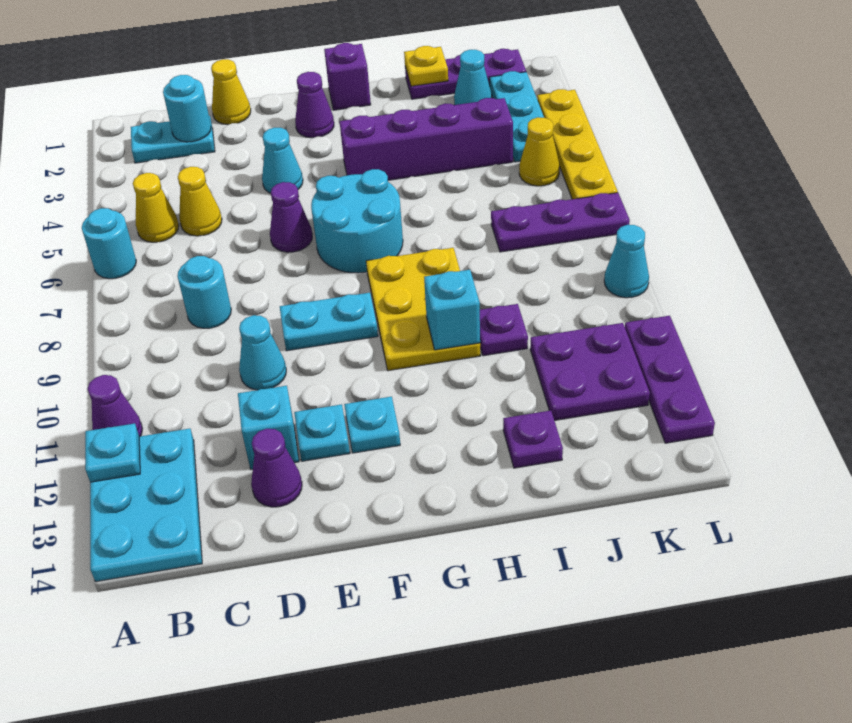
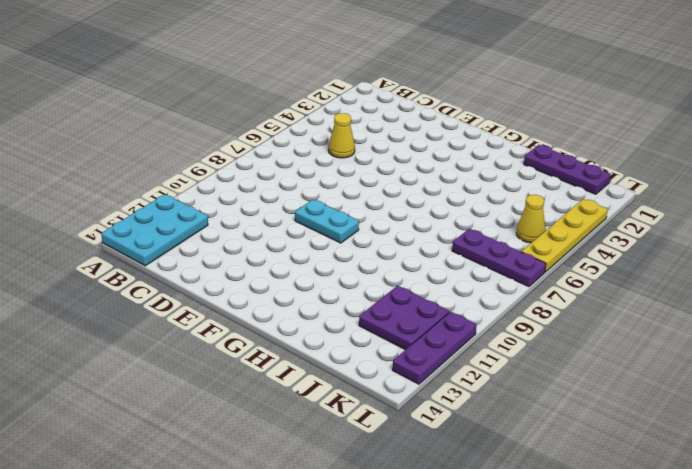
none -> cyan round brick A6 level 1
none -> purple cone A11 level 1
none -> cyan plate B2:C2 level 1
none -> yellow cone B5 level 1

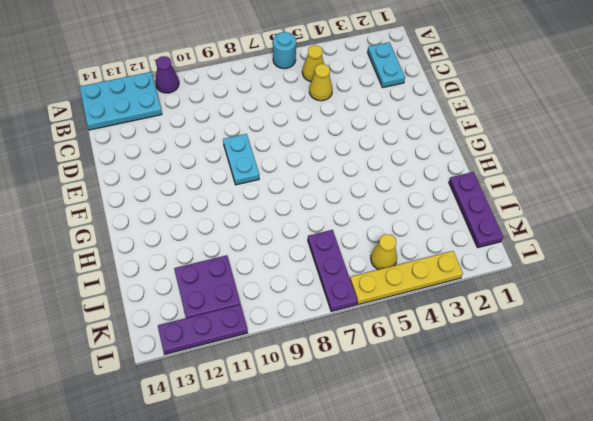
none -> cyan round brick C8 level 1
none -> yellow cone D1 level 1
none -> cyan cone D10 level 1
none -> cyan brick D12 level 1

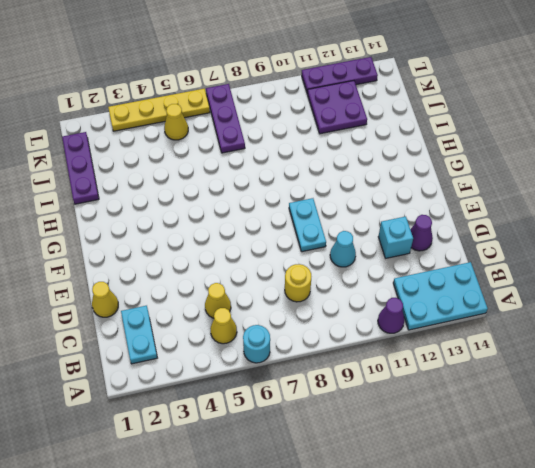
yellow round brick C8 level 1 -> cyan round brick C8 level 1
none -> cyan cone E4 level 1
none -> purple cone E6 level 1
none -> cyan plate E12 level 1
none -> purple cone F2 level 1

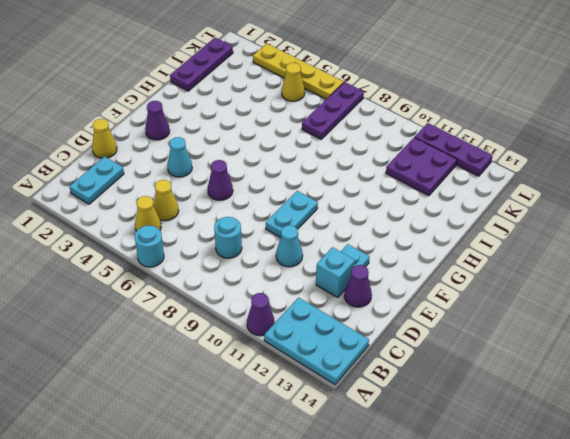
none -> cyan round brick F6:G7 level 1
none -> cyan plate F12 level 1
none -> purple brick G1 level 1
none -> purple brick G4:J4 level 1

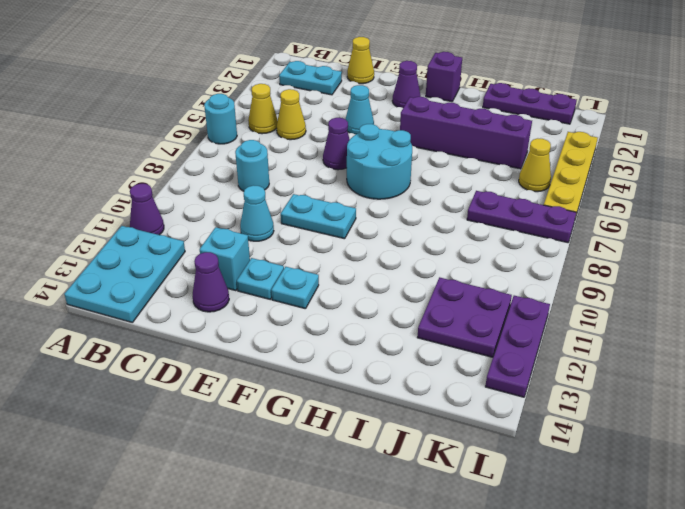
none -> yellow plate G8:H10 level 1
none -> purple plate I10 level 1
none -> purple plate I13 level 1
none -> cyan cone J2 level 1

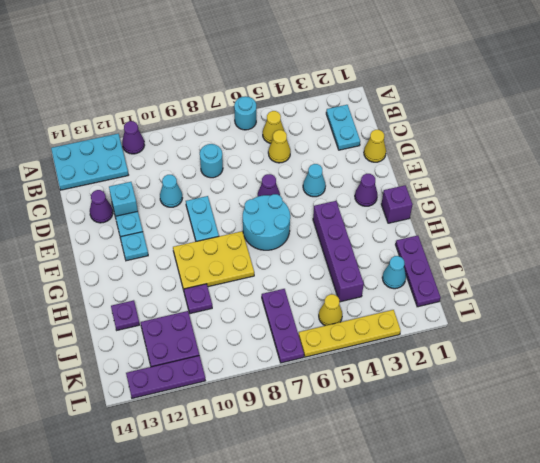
none -> cyan plate K2:K4 level 1
none -> cyan cone L9 level 1
none -> cyan plate A12 level 2
none -> cyan round brick C2 level 2

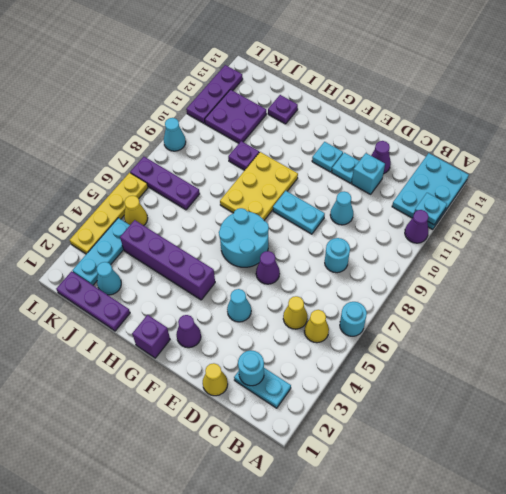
none -> cyan brick H10 level 2
none -> yellow plate I1 level 2

